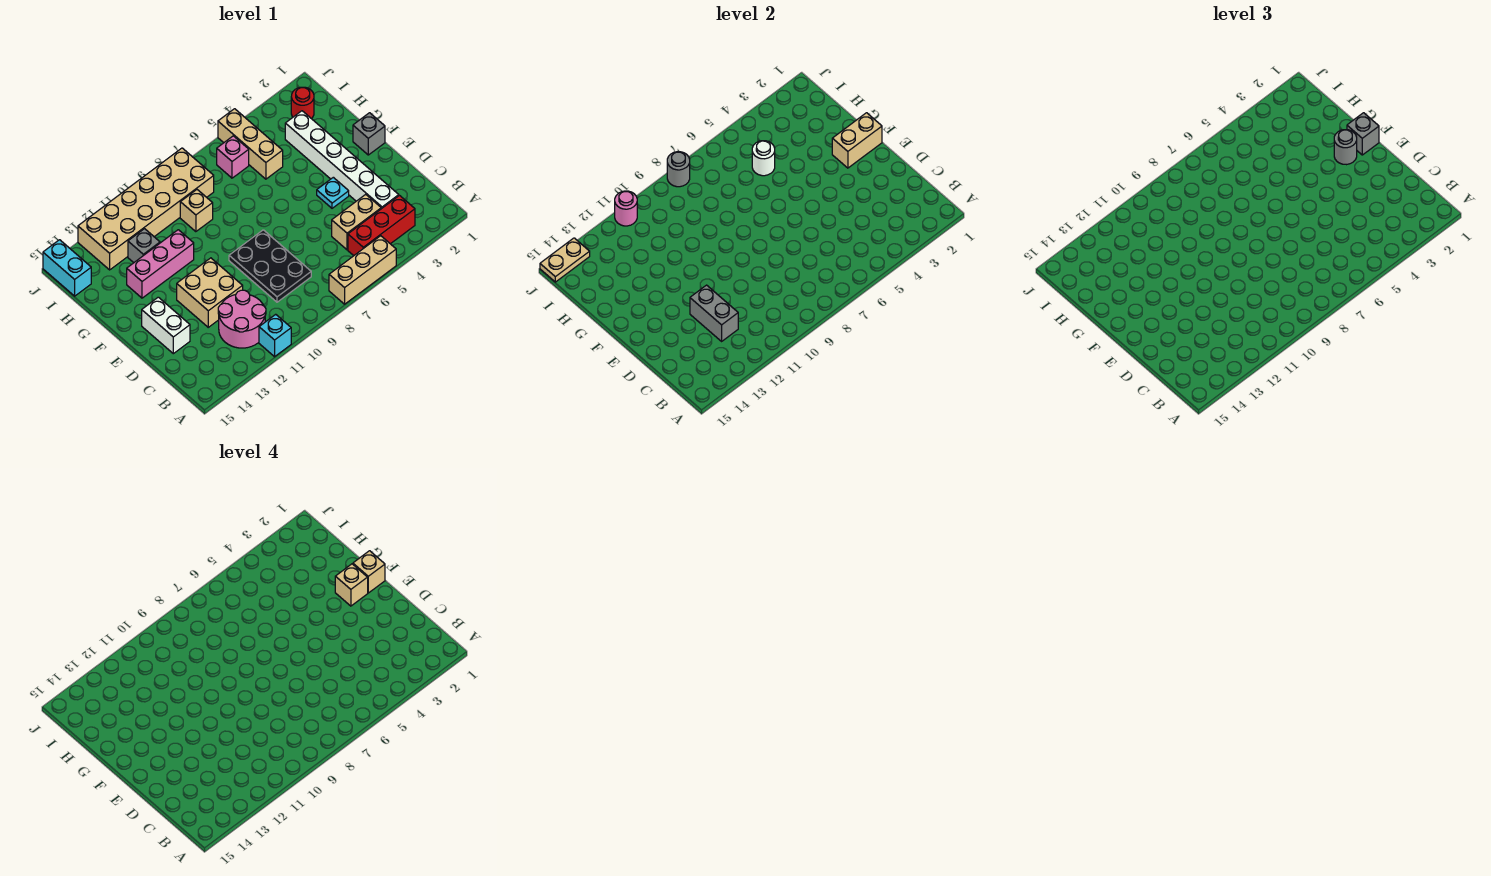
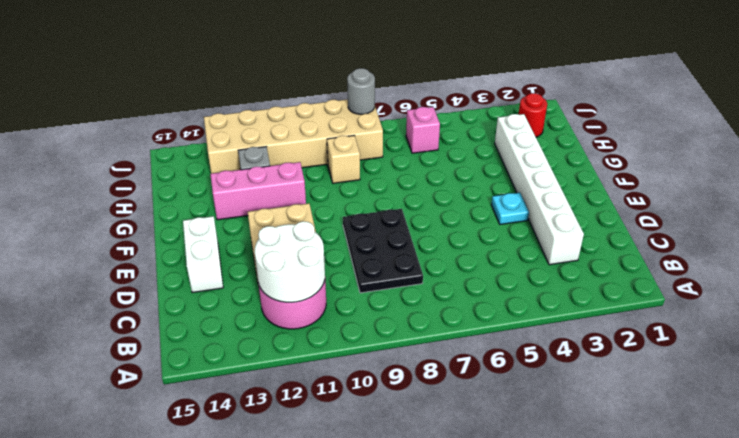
white round brick B11:C12 level 2 -> grey brick C12:D12 level 2
none -> tan brick A5:A7 level 1
none -> cyan brick A11 level 1
none -> red brick B3:B5 level 1

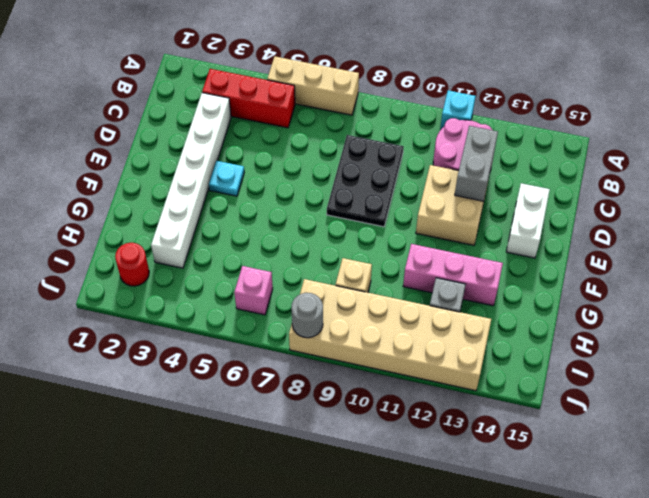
none -> tan brick C4:C5 level 1
none -> grey brick F1 level 1
none -> tan brick H5:J5 level 1

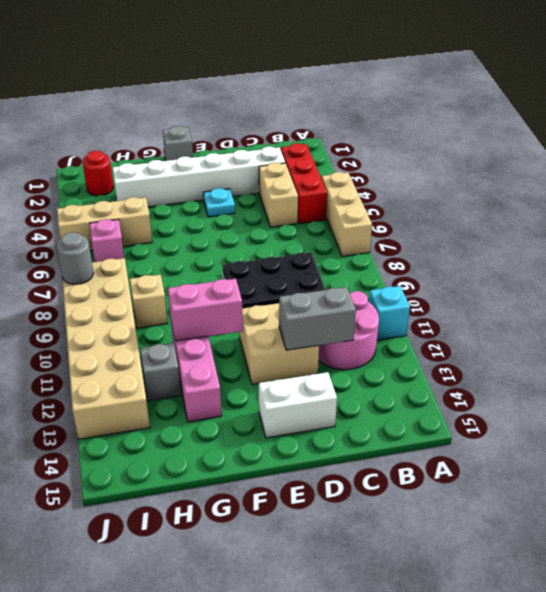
pink brick F11:G11 level 2 -> none
none -> cyan brick I15:J15 level 1
none -> tan brick F1:F2 level 2
none -> white round brick H5 level 2

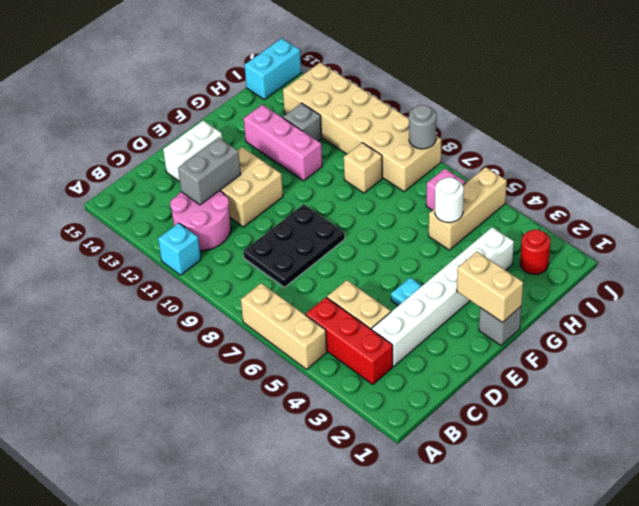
none -> pink round brick J11 level 2
none -> tan plate J14:J15 level 2
none -> grey brick F1 level 3

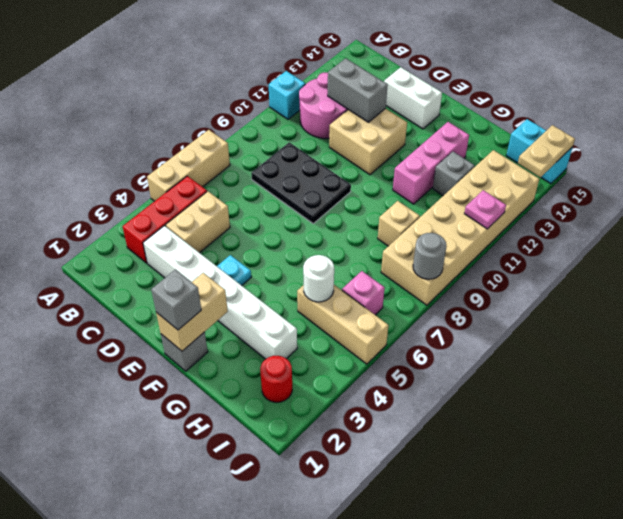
pink plate J11 level 2 -> pink round brick J11 level 2
none -> grey round brick F2 level 3
none -> tan brick F1 level 4
none -> tan brick F2 level 4

